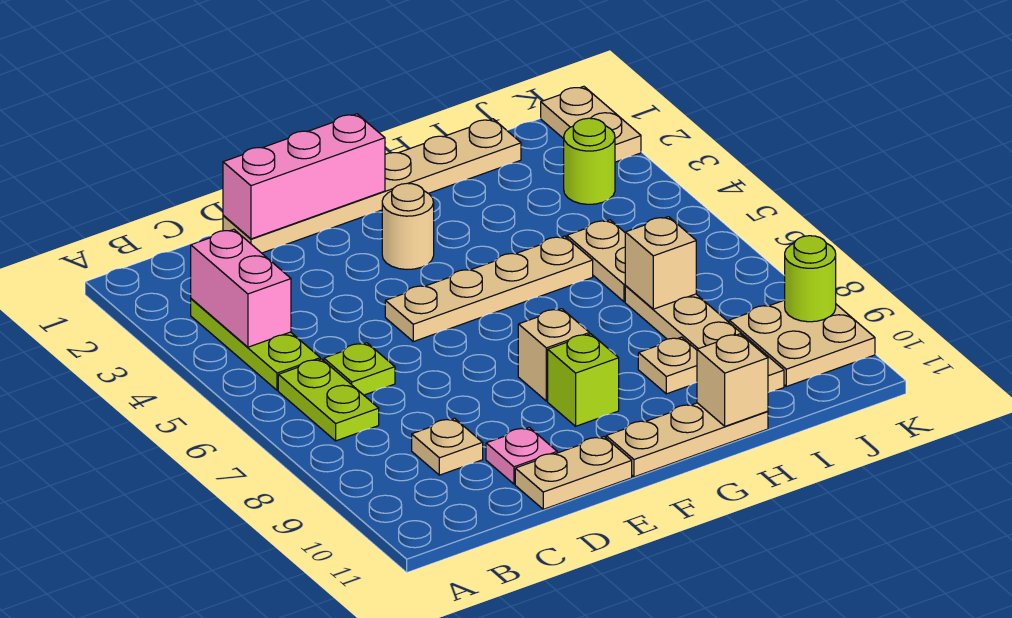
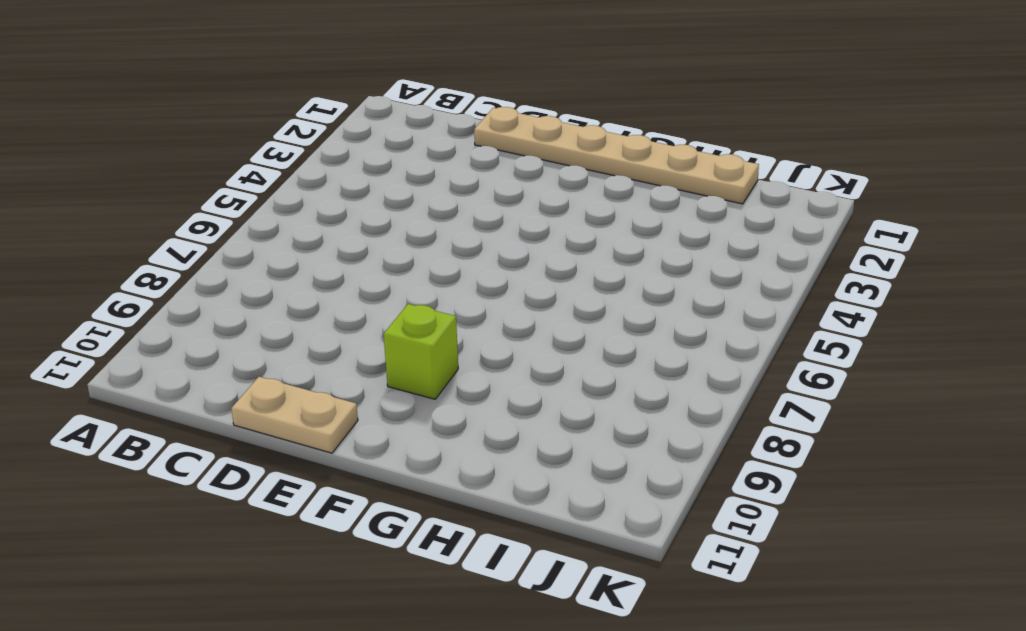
none -> lime plate B3:B5 level 1
none -> lime plate B6:B7 level 1
none -> lime plate C6 level 1

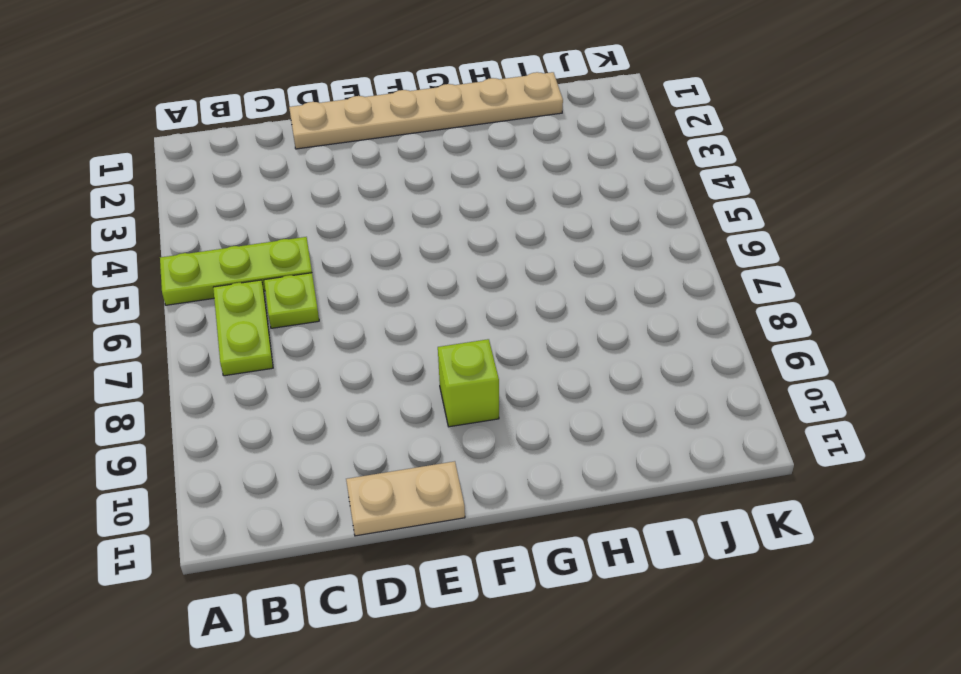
lime plate A5:C5 level 1 -> lime plate B3:B5 level 1
none -> tan plate C9 level 1
none -> pink plate D10 level 1
none -> tan plate E5:H5 level 1

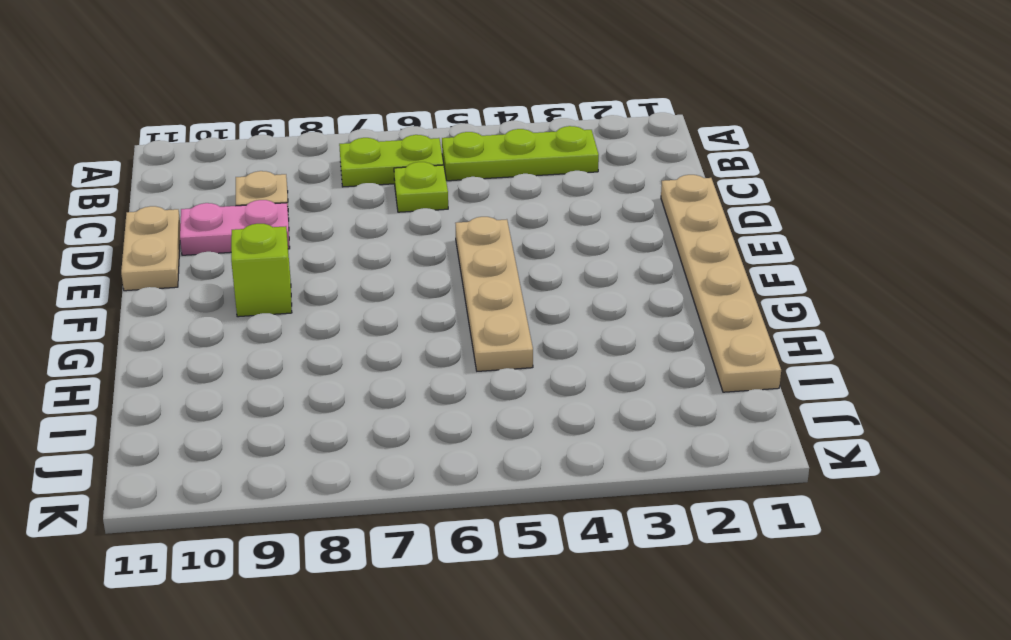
pink plate D9:D10 level 1 -> pink plate D10 level 1
none -> tan round brick F3 level 1
none -> tan brick F8 level 1
none -> tan plate F11:H11 level 1

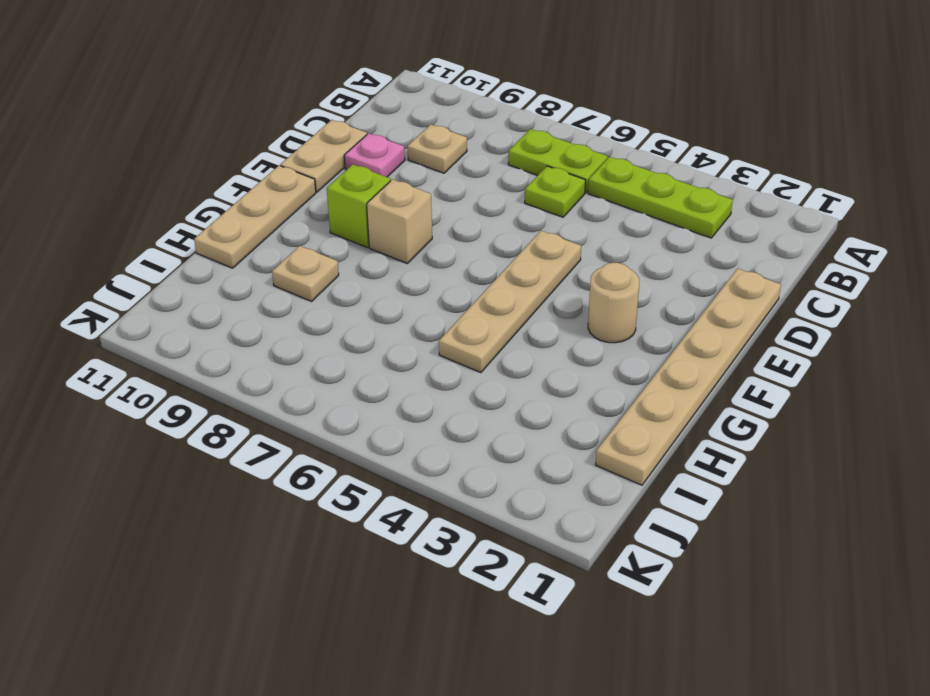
none -> tan plate I5:I6 level 1
none -> tan plate I7:I10 level 1
none -> lime round brick J3 level 1

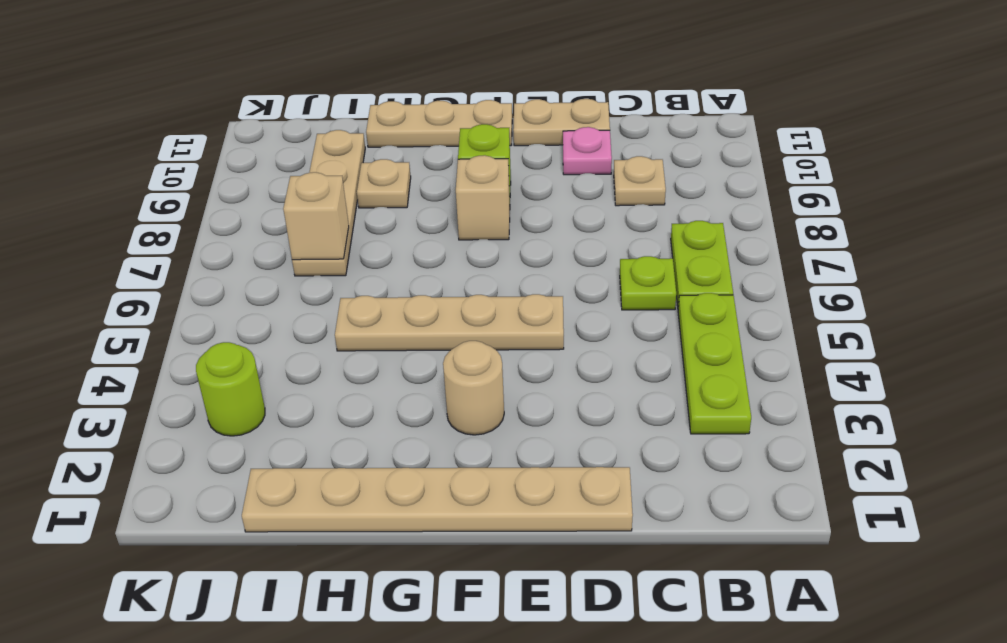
none -> tan plate I5:I6 level 1
none -> tan plate J9:K10 level 1
none -> tan plate K1:K2 level 1

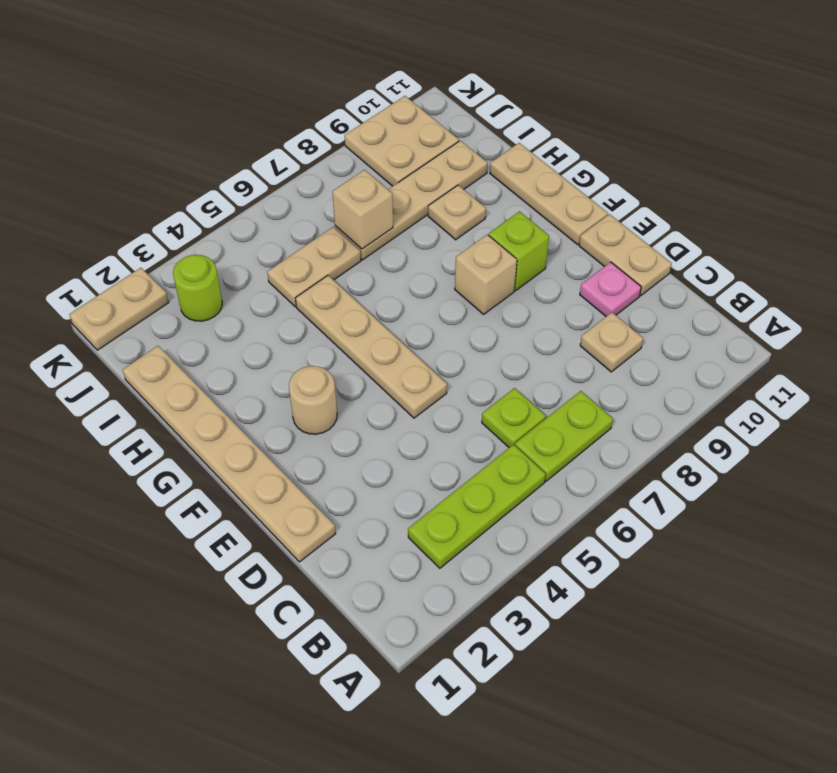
none -> pink brick B3:B4 level 2
none -> pink brick D1:F1 level 2
none -> tan brick H11 level 2

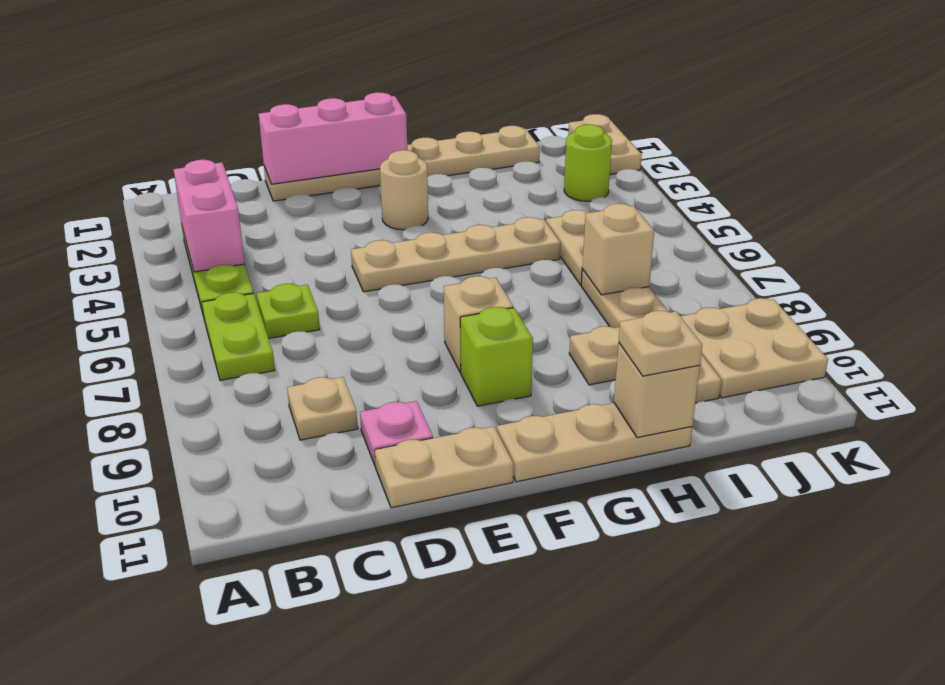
tan plate H11 level 3 -> none
none -> lime round brick K9 level 2

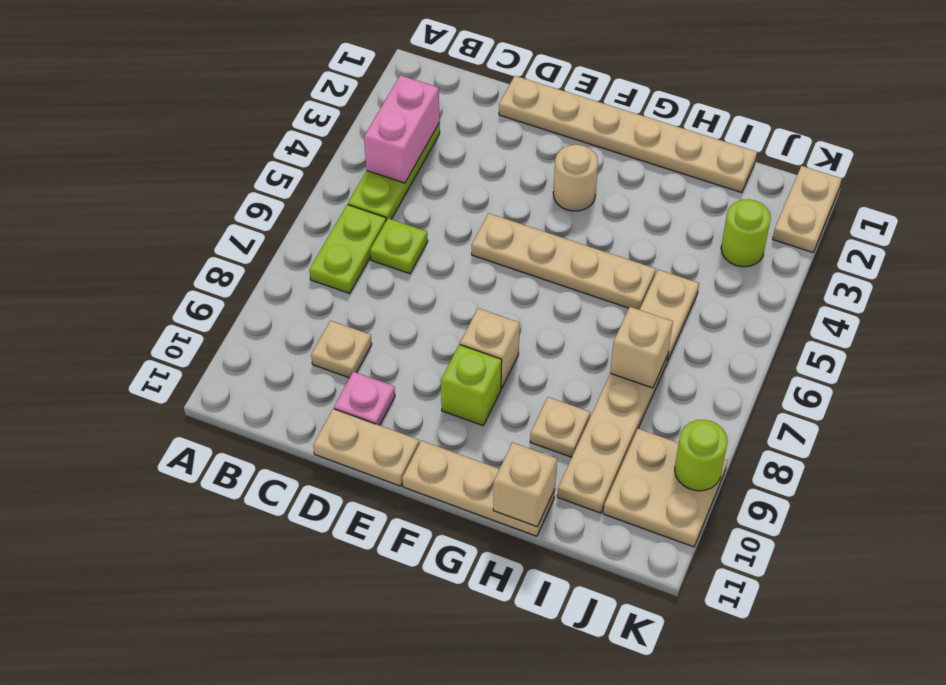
none -> pink brick D1:F1 level 2

